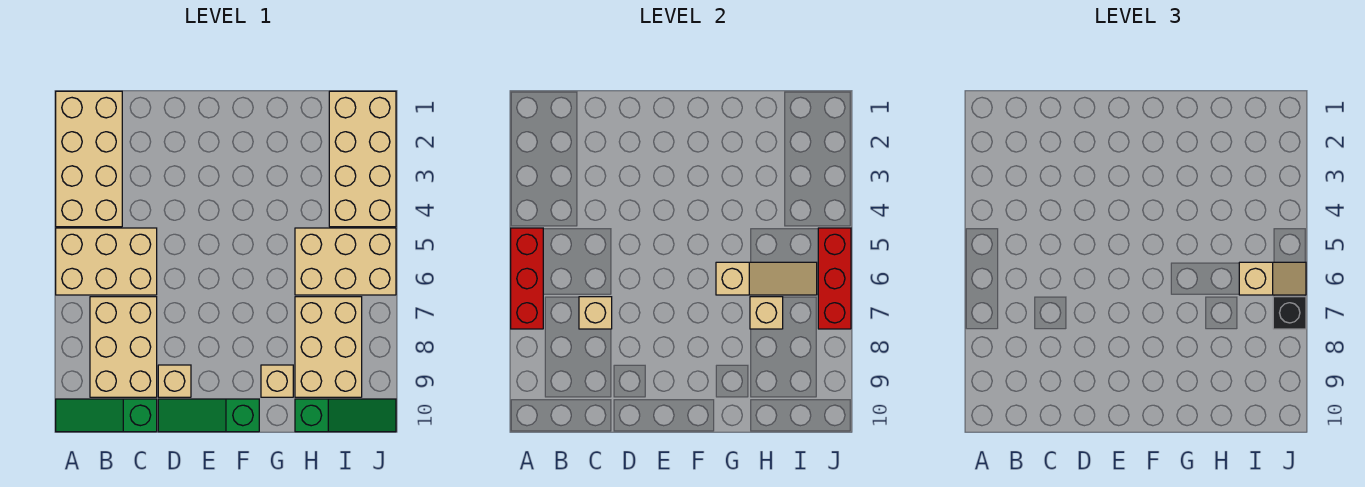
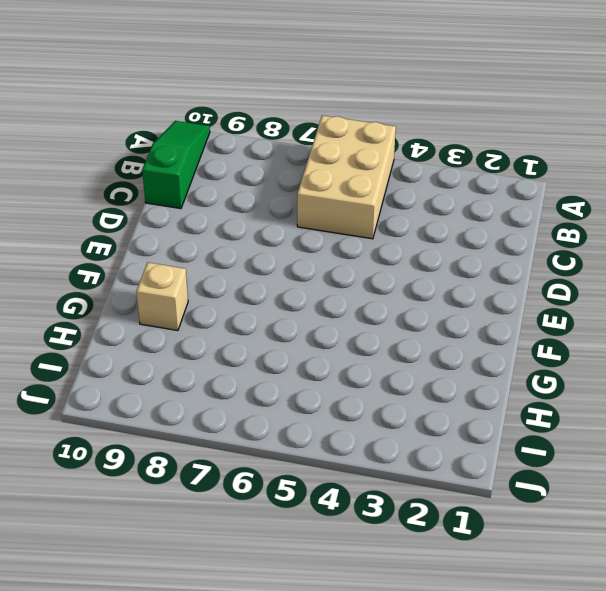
none -> tan brick A1:B4 level 1
none -> tan brick B7:C9 level 1
none -> tan brick D9 level 1

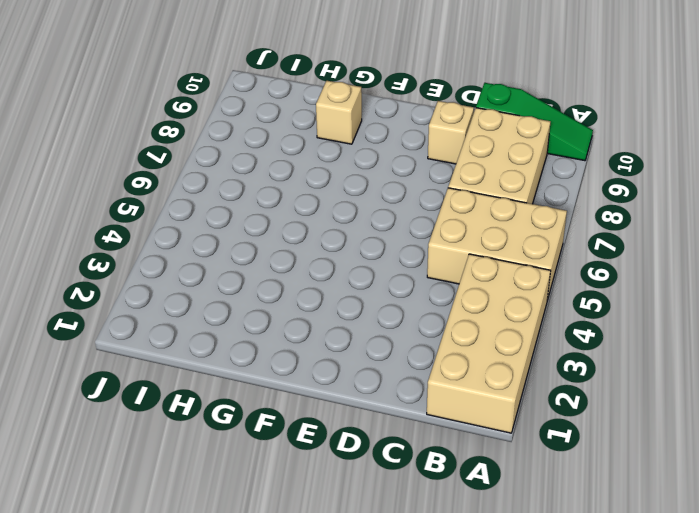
none -> green slope D10:F10 level 1 top F
none -> tan brick H5:J6 level 1
none -> tan brick H7:I9 level 1

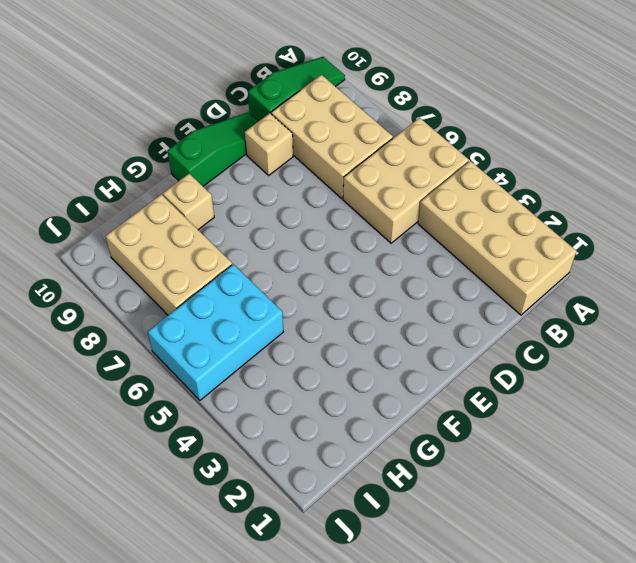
cyan brick H5:J6 level 1 -> tan brick H5:J6 level 1
none -> green slope H10:J10 level 1 top H
none -> tan brick I1:J4 level 1
none -> red brick A5:A7 level 2

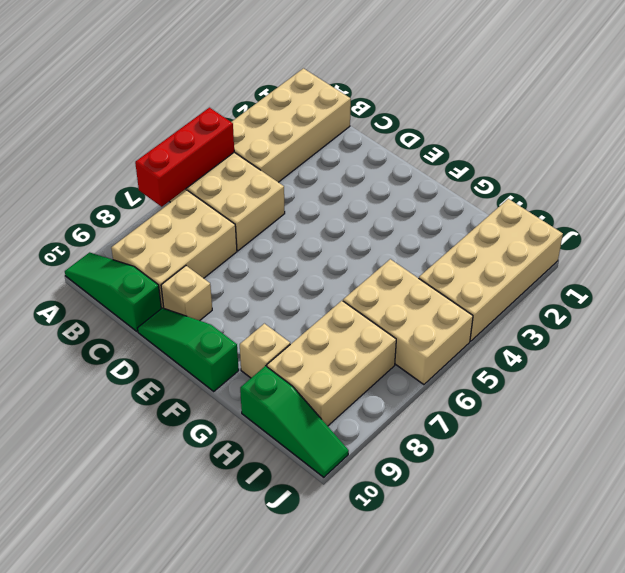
none -> tan brick C7 level 2
none -> tan slope G6:I6 level 2 top G
none -> tan brick H7 level 2

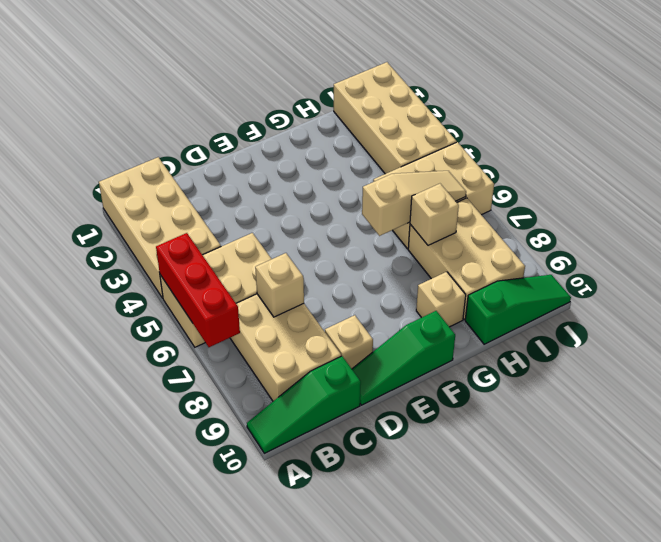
none -> red brick J5:J7 level 2
none -> tan slope I6:J6 level 3 top I
none -> black brick J7 level 3

